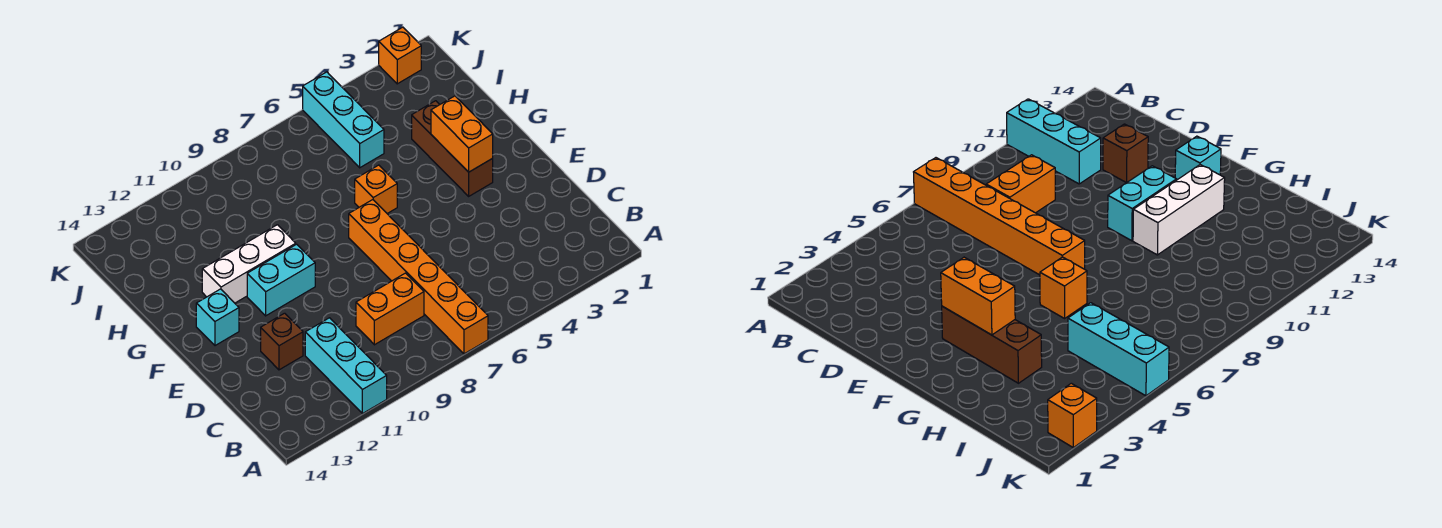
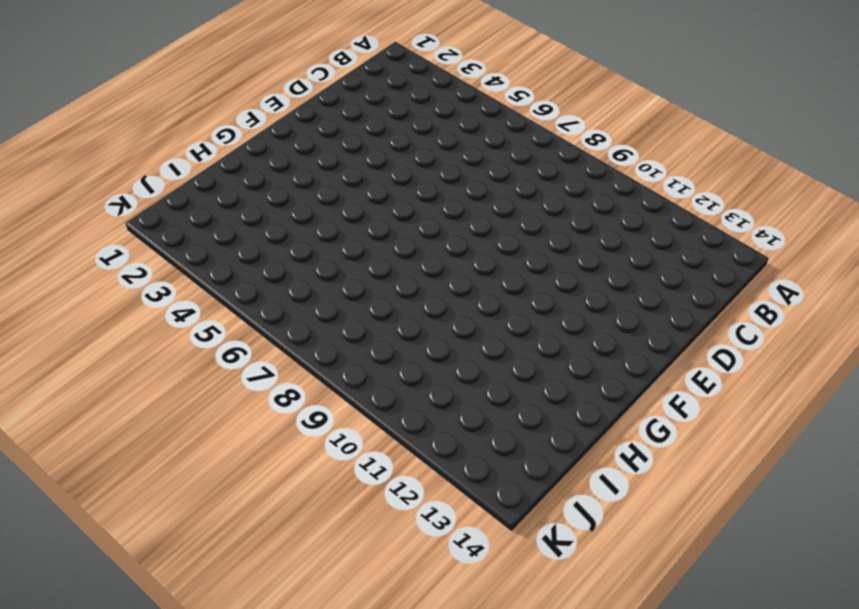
none -> orange brick A7:F7 level 1
none -> cyan brick A11:C11 level 1
none -> orange brick C8:C9 level 1

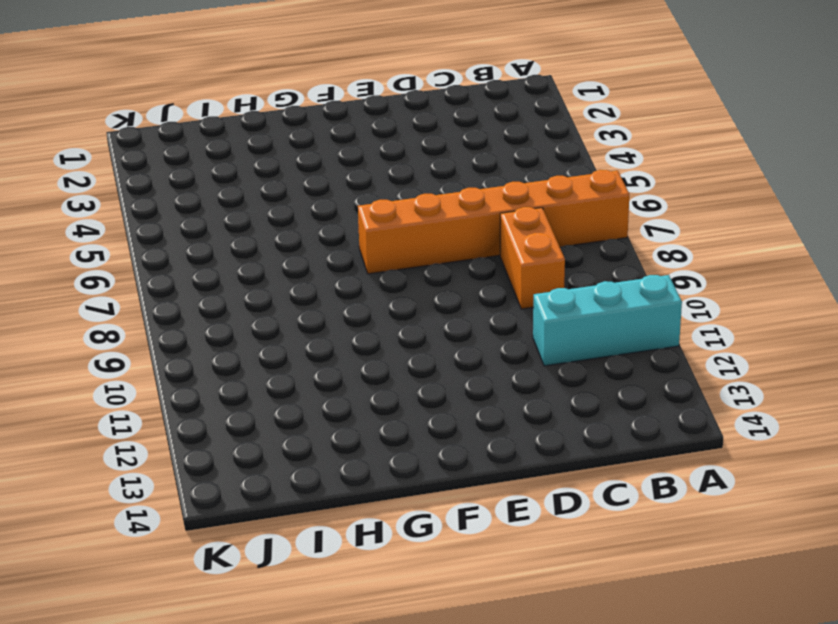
none -> brown brick D12 level 1
none -> brown brick F3:H3 level 1
none -> cyan brick F10:F11 level 1

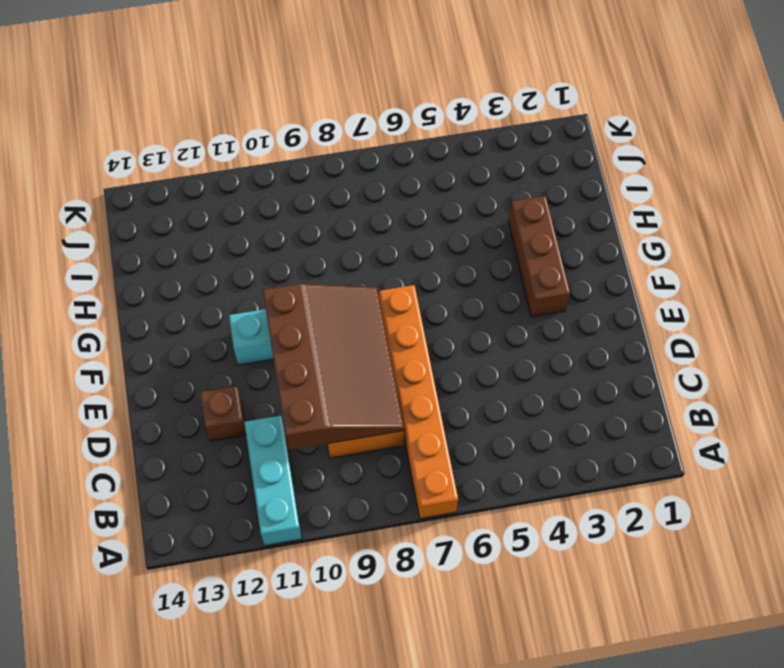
brown slope C8:F10 level 2 top 10 -> none
none -> cyan brick F13 level 1
none -> orange brick G6 level 1
none -> white brick G10:G12 level 1

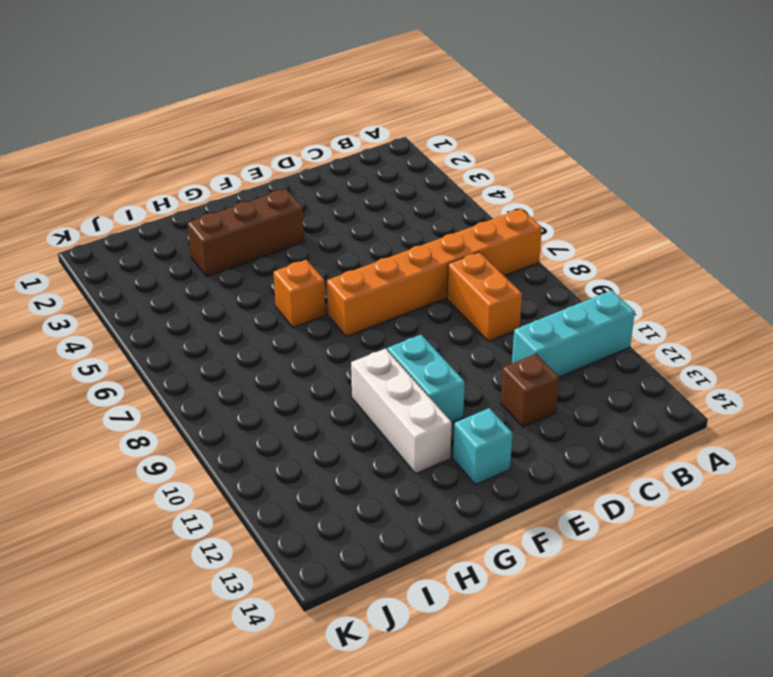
none -> cyan brick I5:K5 level 1
none -> orange brick K2 level 1
none -> orange brick F3:G3 level 2

